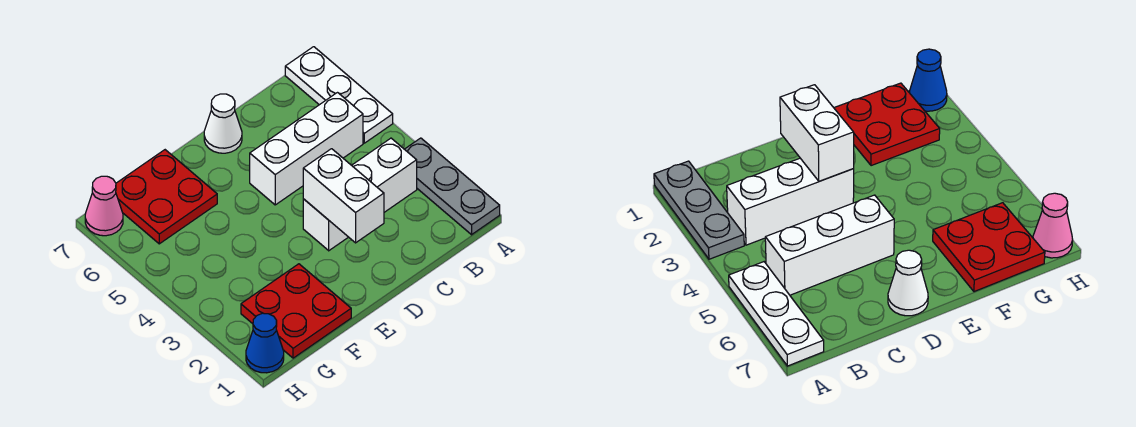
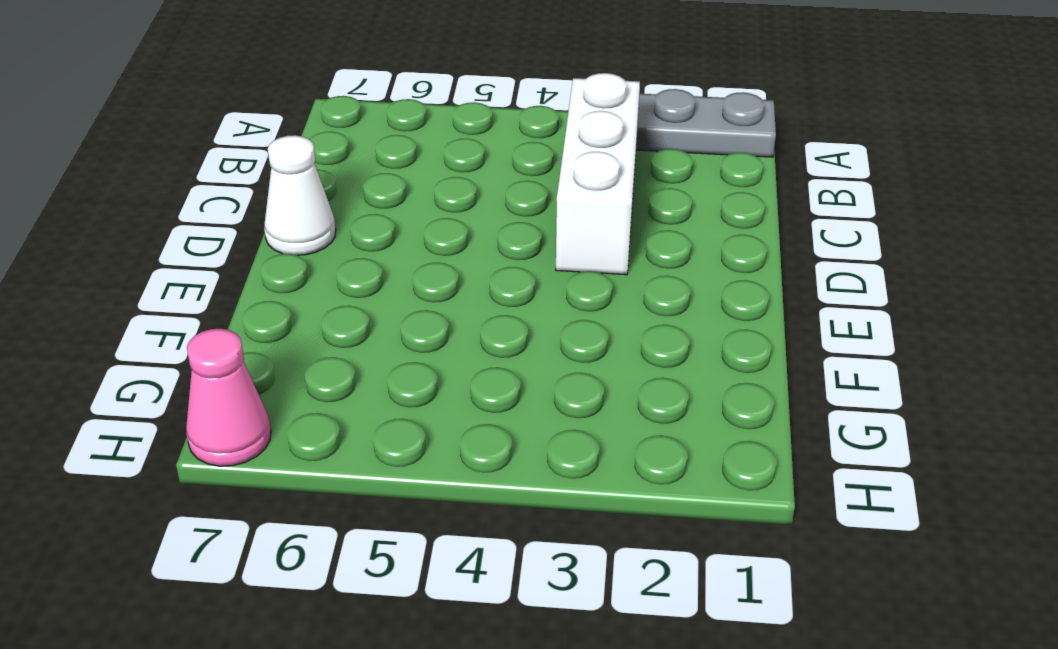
none -> white plate A5:A7 level 1
none -> white brick B5:D5 level 1

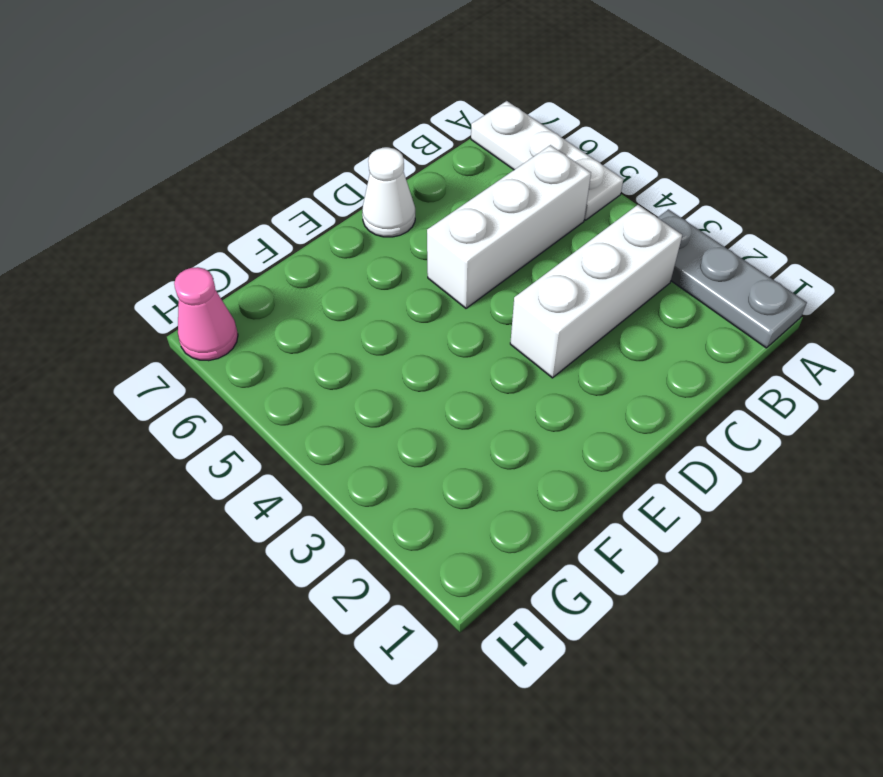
none -> red plate F1:G2 level 1
none -> red plate F6:G7 level 1

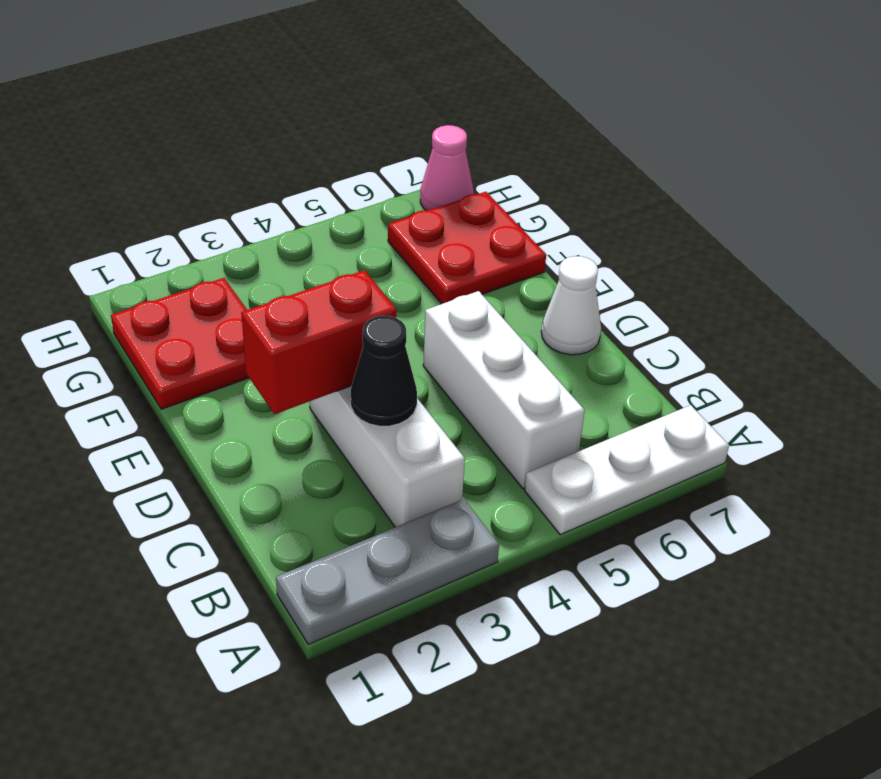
black cone C3 level 2 -> none
red brick D2:D3 level 2 -> white brick D2:D3 level 2
none -> blue cone H1 level 1

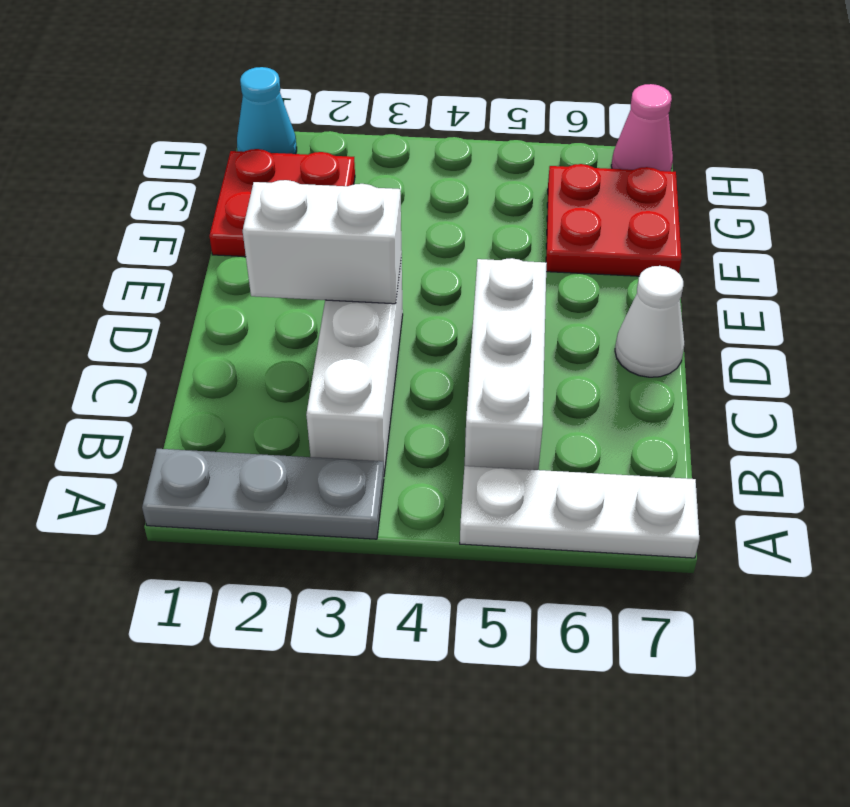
cyan cone H1 level 1 -> blue cone H1 level 1

